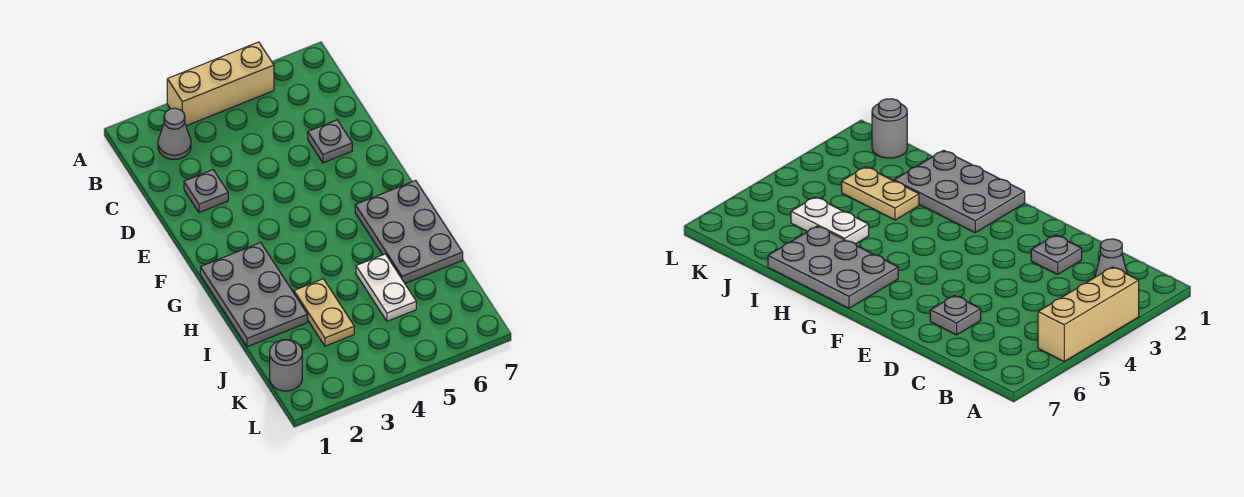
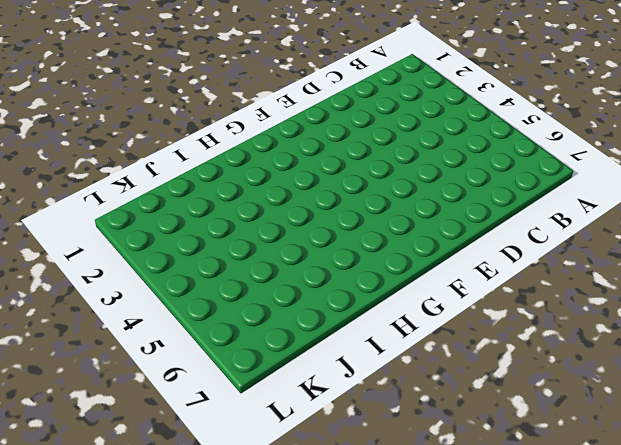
none -> tan brick A3:A5 level 1
none -> grey cone B2 level 1

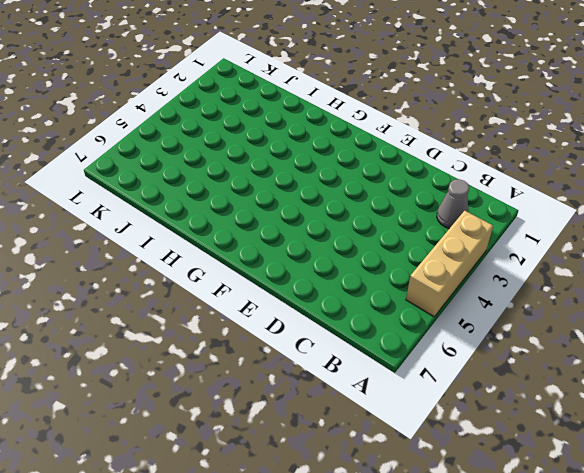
none -> grey plate D2 level 1
none -> grey plate D6 level 1

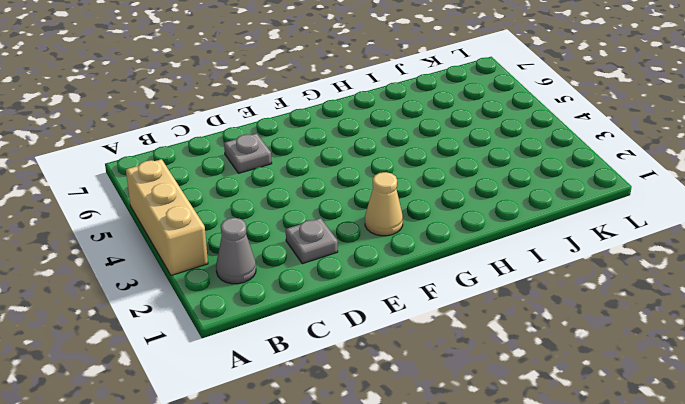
tan cone F2 level 1 -> none
none -> grey plate G1:I2 level 1
none -> grey plate G6:I7 level 1

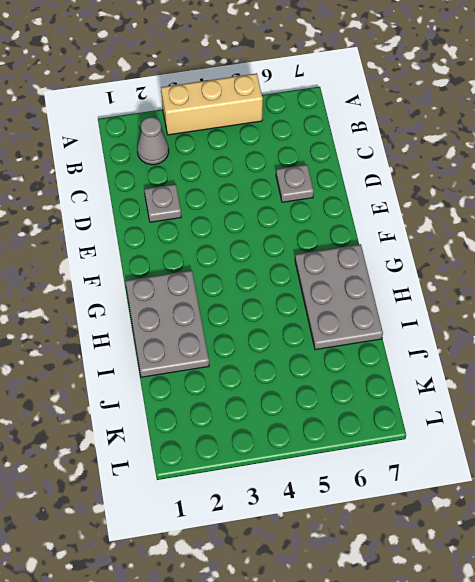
none -> tan plate I3:J3 level 1
none -> white plate I5:J5 level 1

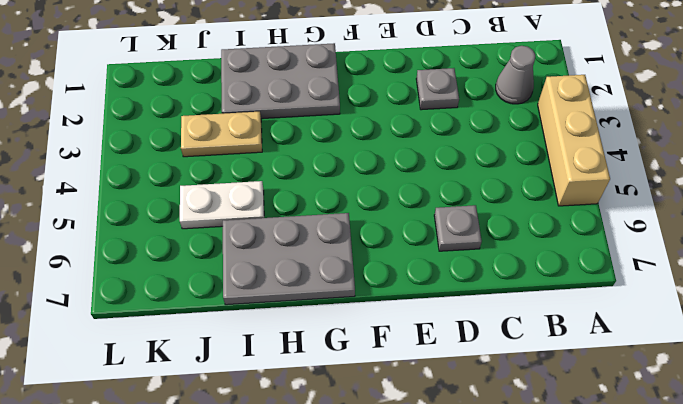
none -> grey round brick K1 level 1

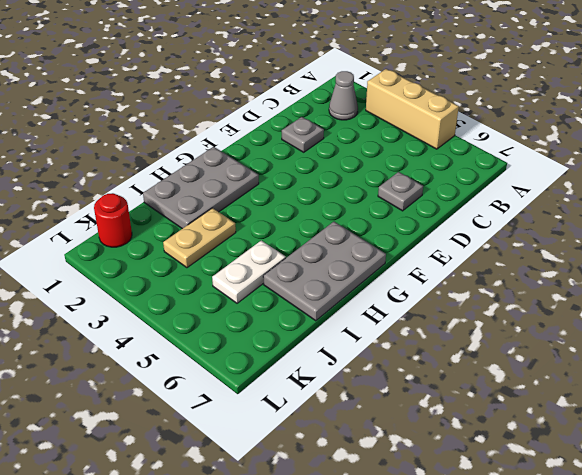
red round brick K1 level 1 -> grey round brick K1 level 1

